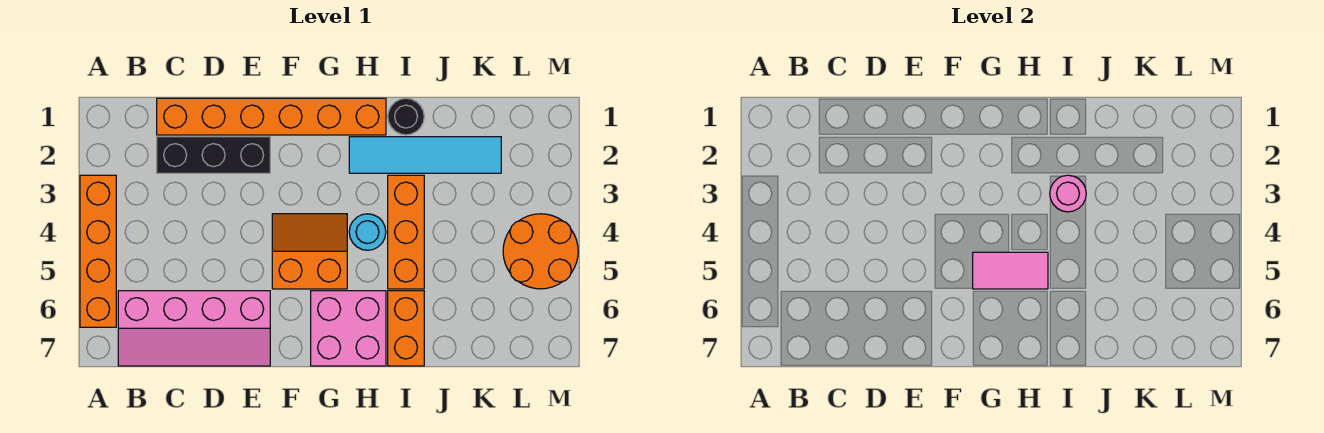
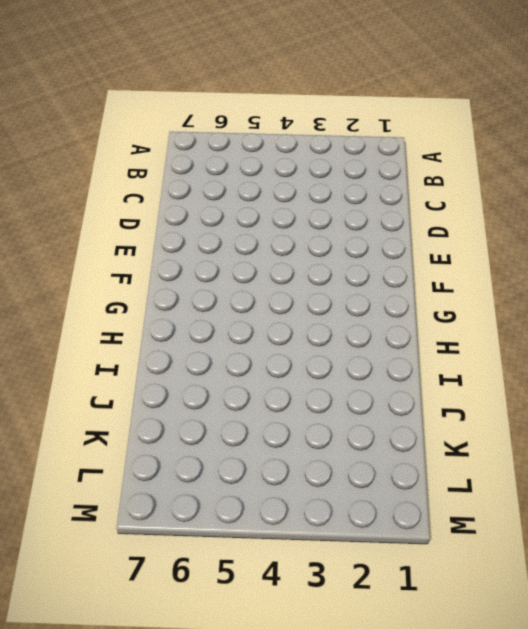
none -> orange brick A3:A6 level 1
none -> pink slope B6:E7 level 1 top 6
none -> orange brick C1:H1 level 1

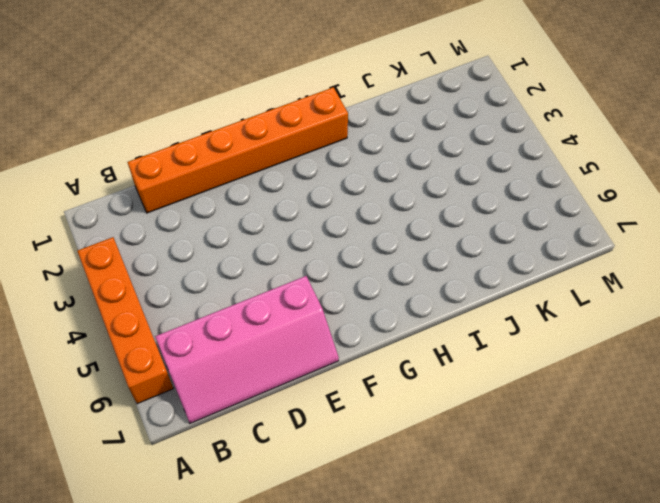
none -> black brick C2:E2 level 1
none -> orange slope F4:G5 level 1 top 5
none -> pink brick G6:H7 level 1

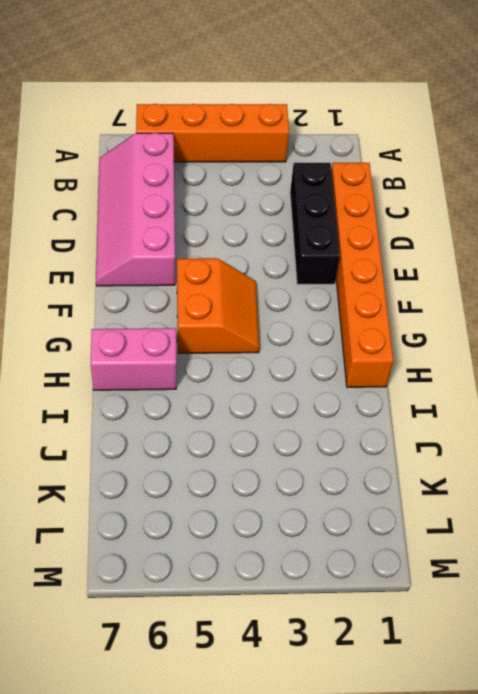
pink brick H6:H7 level 1 -> pink brick G6:H7 level 1
none -> cyan tile H2:K2 level 1
none -> cyan round brick H4 level 1
none -> black round brick I1 level 1

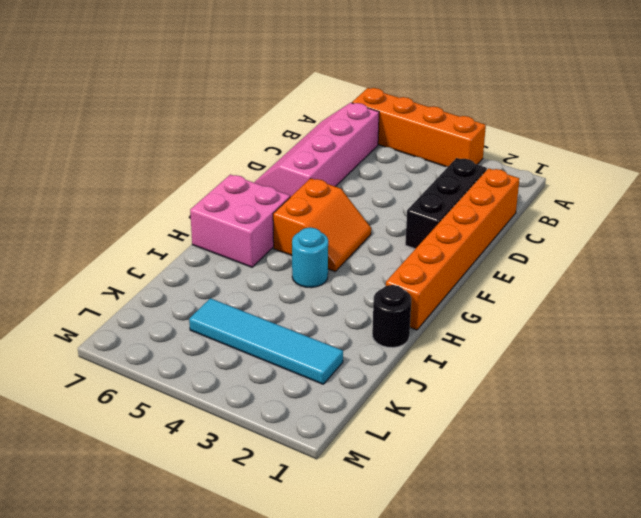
cyan tile K2:K5 level 1 -> cyan tile H2:K2 level 1
none -> orange brick I3:I5 level 1
none -> orange brick I6:I7 level 1
none -> orange round brick L4:M5 level 1

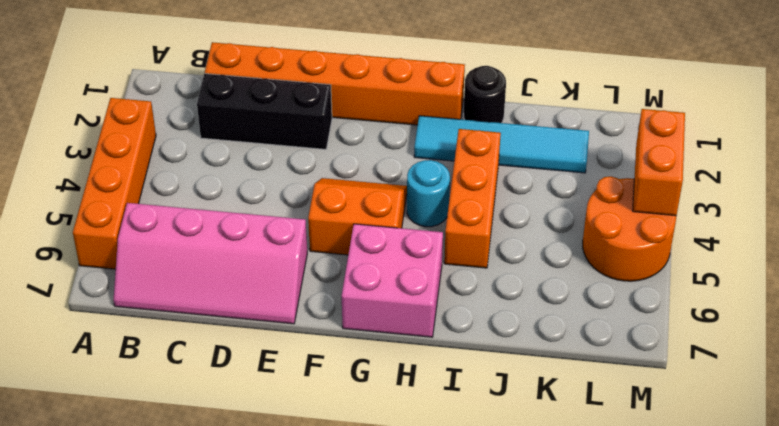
orange brick M3:M4 level 2 -> orange brick I6:I7 level 1
none -> pink tile G5:H5 level 2
none -> pink round brick I3 level 2

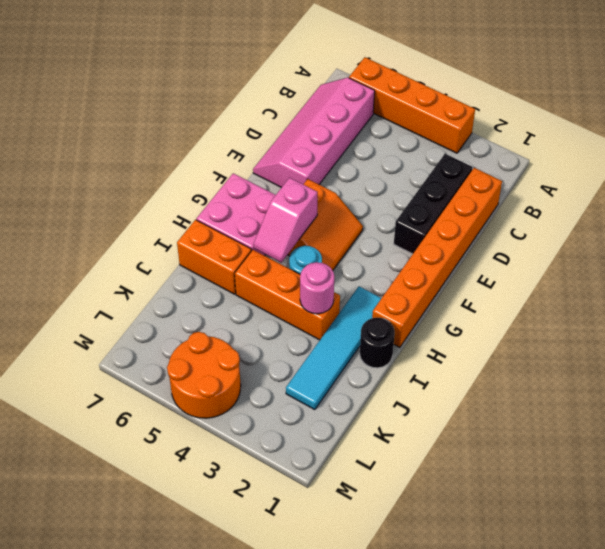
pink slope G5:H5 level 2 top G -> pink tile G5:H5 level 2

